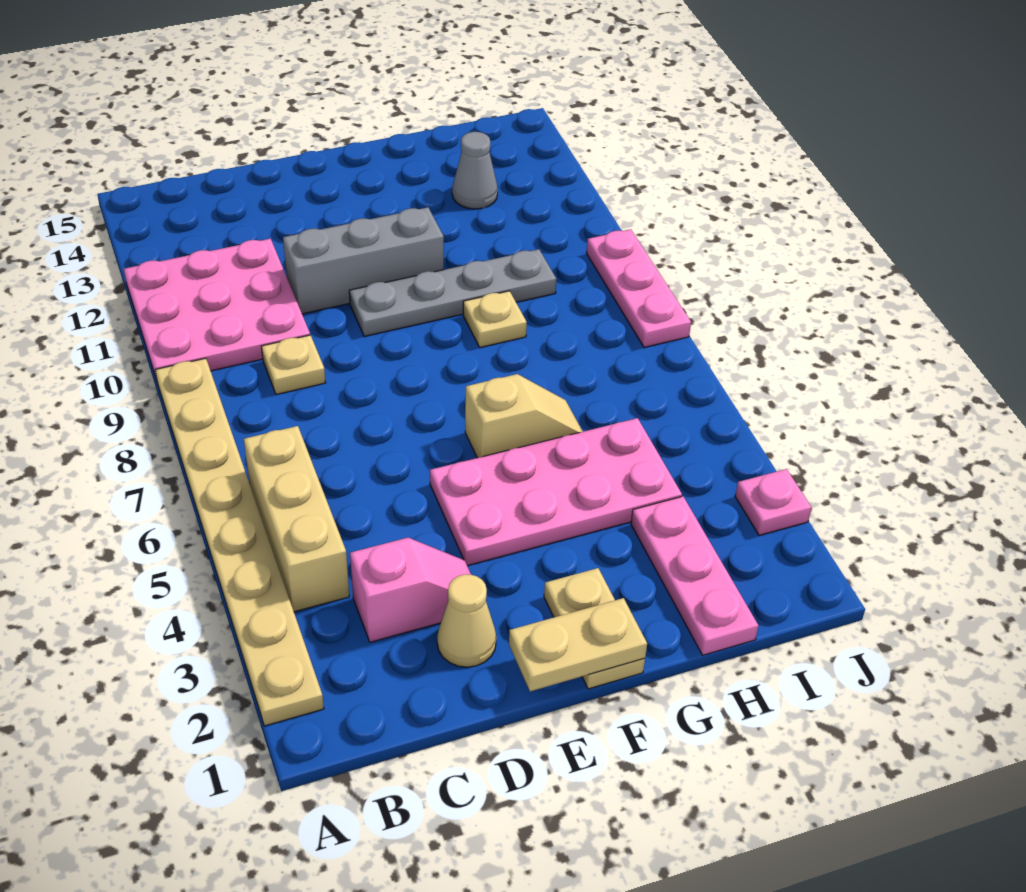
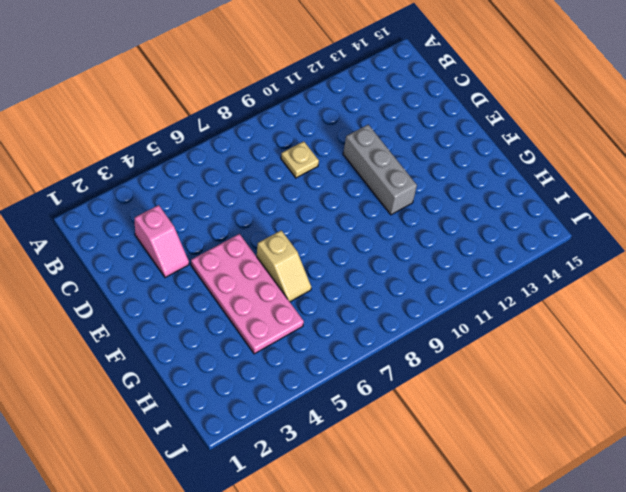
none -> tan plate A2:A9 level 1
none -> pink plate A10:C12 level 1
none -> tan brick B4:B6 level 1

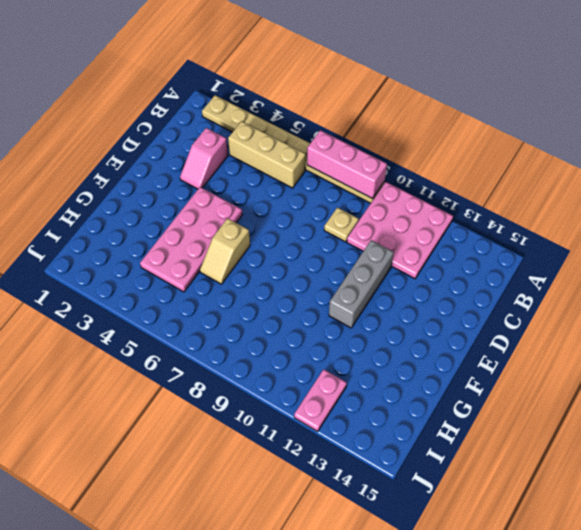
pink brick A7:A9 level 2 -> none
pink plate I12:J12 level 1 -> none
none -> tan cone D2 level 1
none -> grey plate E10:H10 level 1
none -> tan plate F1:F2 level 1

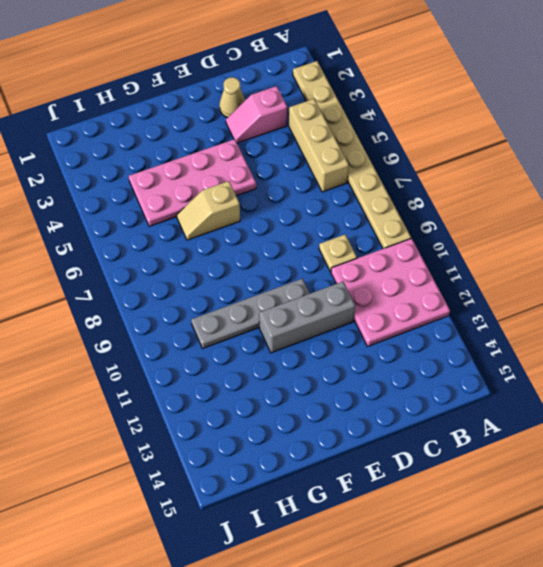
none -> tan plate F1:F2 level 1
none -> tan plate G9 level 1
none -> pink plate H1:H3 level 1

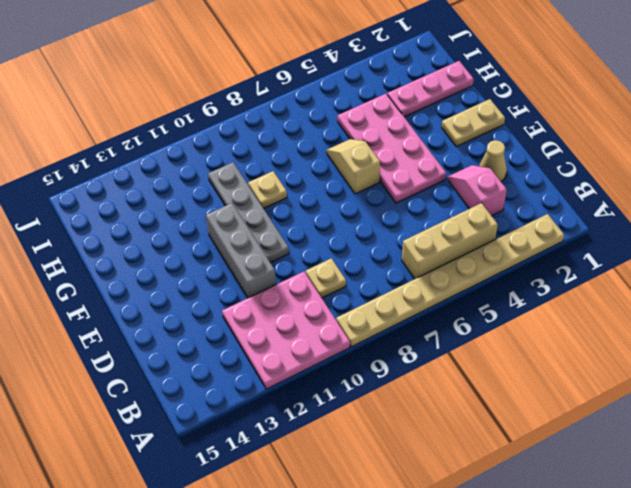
none -> grey cone H13 level 1
none -> pink plate J3 level 1
none -> pink plate J8:J10 level 1

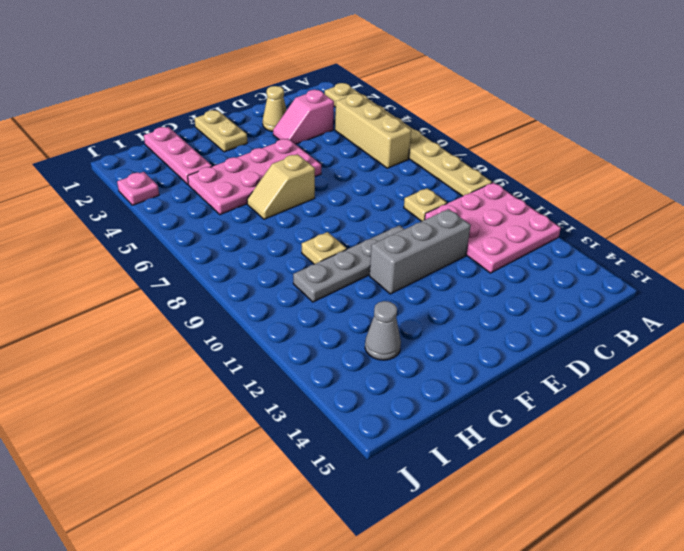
none -> pink plate J8:J10 level 1
none -> tan plate E1:F1 level 2

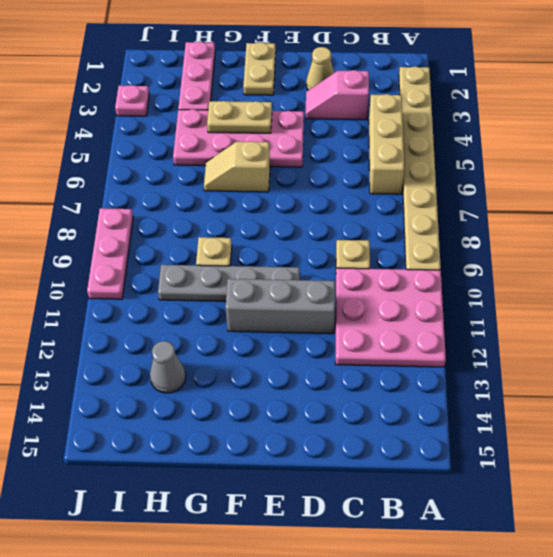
tan plate F4:G4 level 2 -> tan plate E1:F1 level 2

